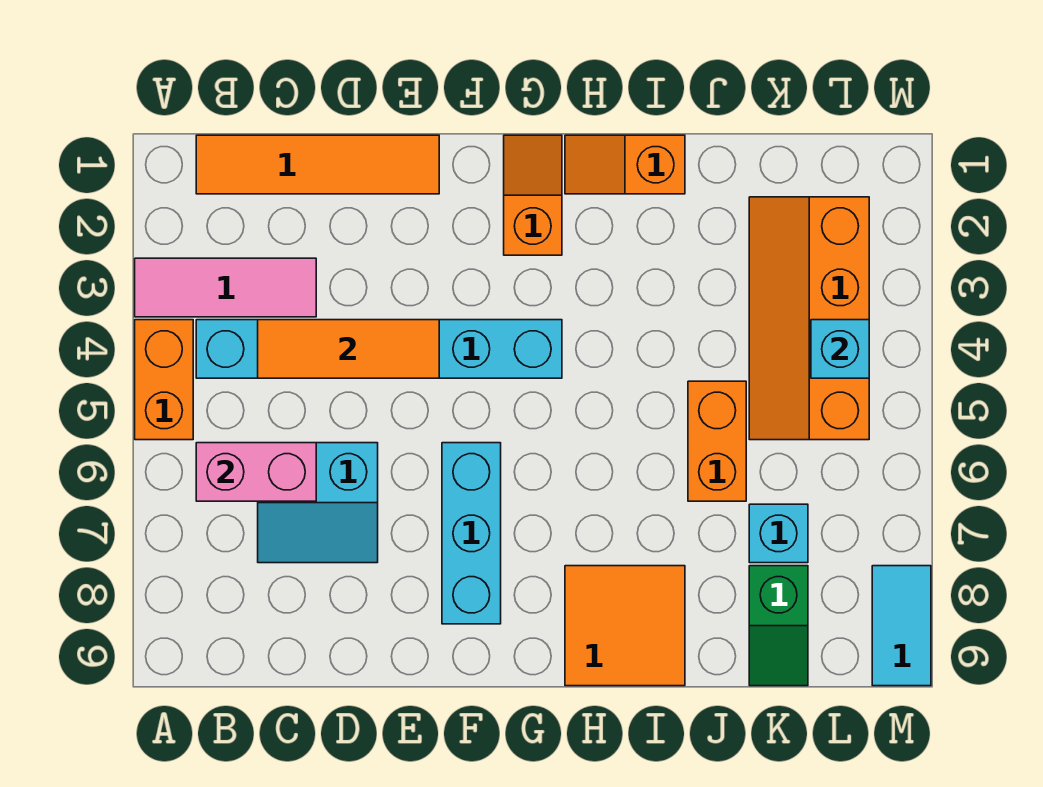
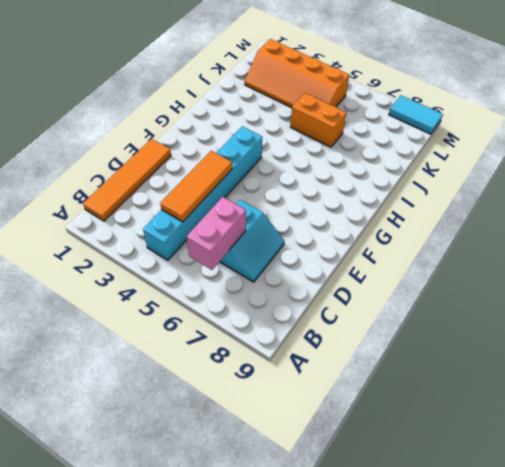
none -> pink tile A3:C3 level 1
none -> orange brick A4:A5 level 1
none -> cyan brick F6:F8 level 1

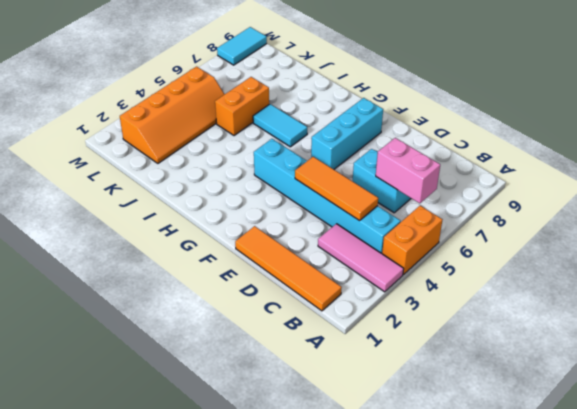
cyan tile H6:I6 level 1 -> none
none -> orange slope G1:G2 level 1 top 2
none -> orange slope H1:I1 level 1 top I
none -> orange tile H8:I9 level 1

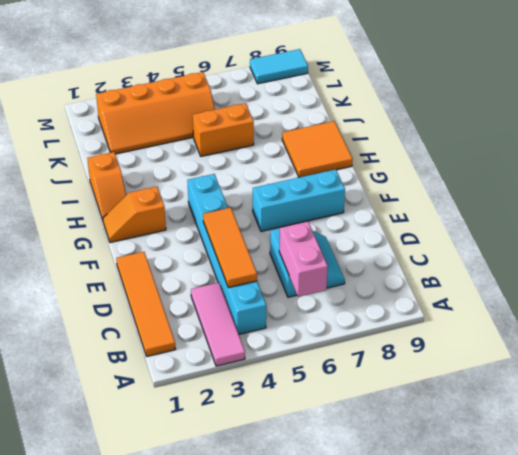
none -> orange brick A4:A5 level 1
none -> cyan brick K7 level 1
none -> green slope K8:K9 level 1 top 8

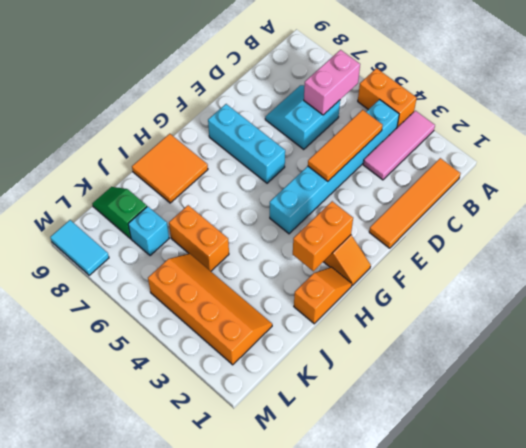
orange brick G2:H2 level 2 -> none
none -> cyan brick L4 level 2

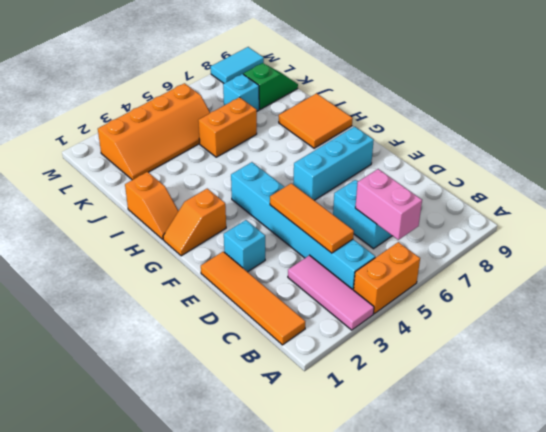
cyan brick E2 level 1 -> cyan brick L4 level 2

